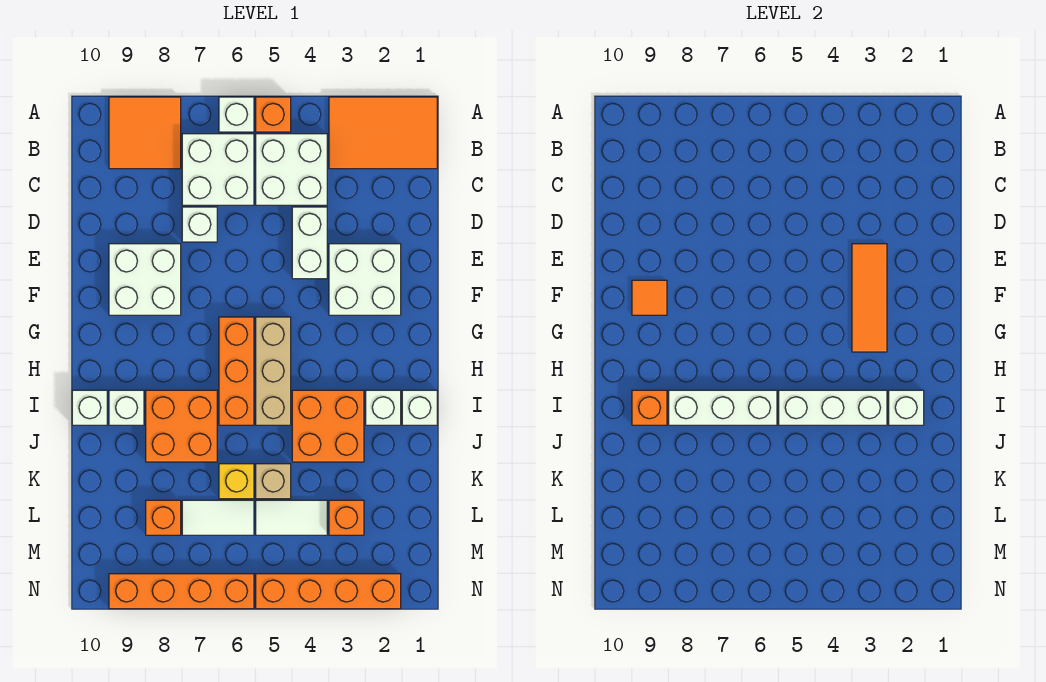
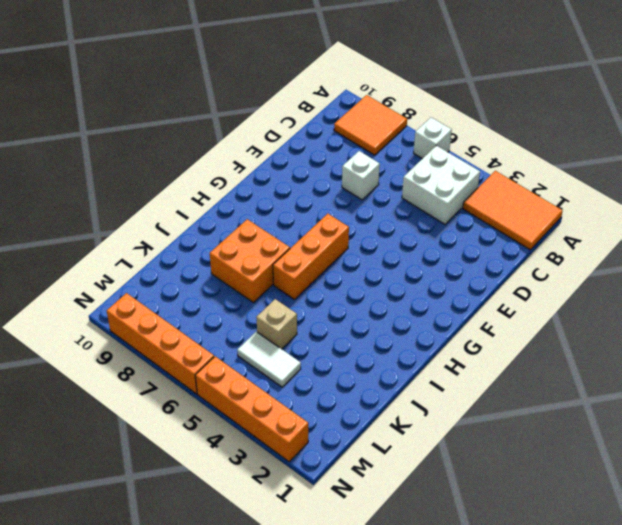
none -> orange brick A5 level 1
none -> white brick B6:C7 level 1
none -> white brick D4:E4 level 1
none -> white brick E2:F3 level 1

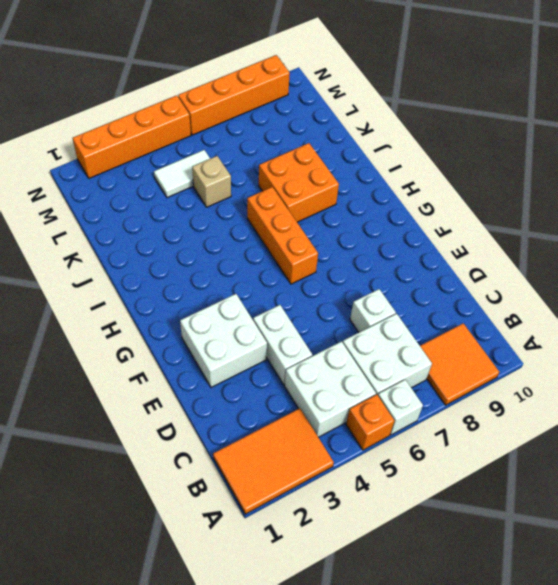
none -> white brick E8:F9 level 1
none -> tan brick G5:I5 level 1
none -> white brick I1 level 1
none -> white brick I2 level 1

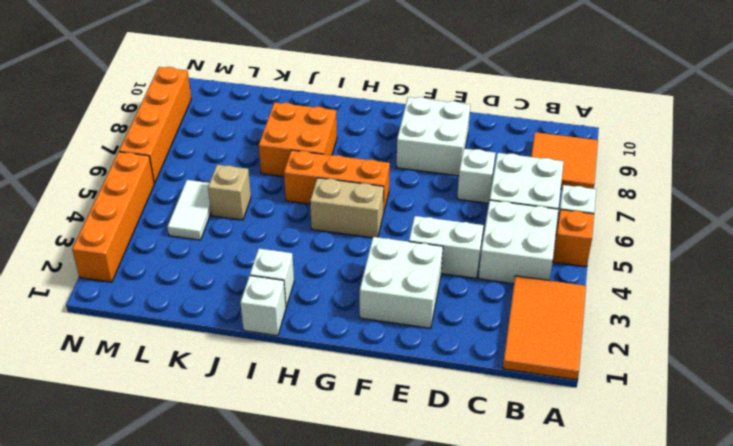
tan brick G5:H5 level 1 -> tan brick G5:I5 level 1
none -> orange brick I3:J4 level 1
none -> white brick I9 level 1
none -> white brick I10 level 1
none -> yellow brick K6 level 1

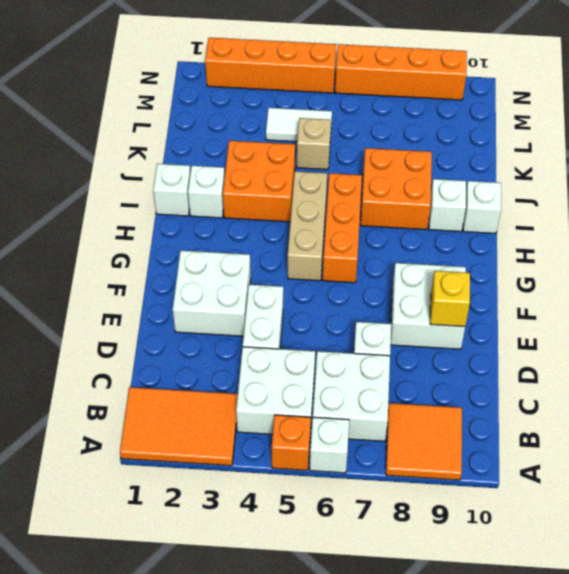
yellow brick E9 level 2 -> yellow brick K6 level 1
none -> orange brick L3 level 1
none -> white tile L6:L7 level 1
none -> orange brick L8 level 1
none -> orange tile E3:G3 level 2

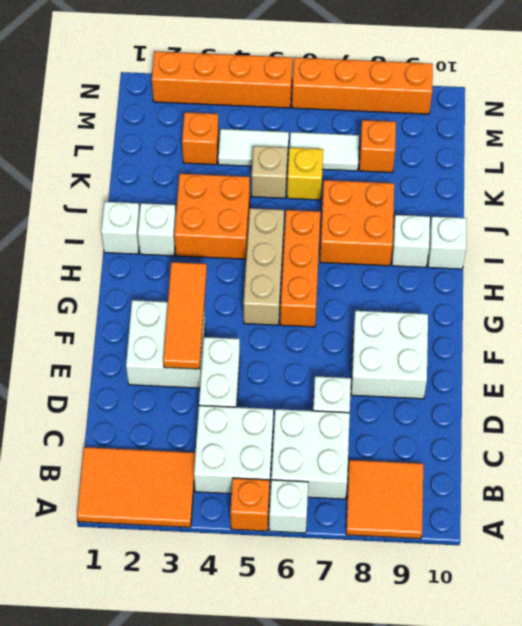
none -> orange tile F9 level 2
none -> white brick I2 level 2
none -> white brick I3:I5 level 2
none -> white brick I6:I8 level 2

